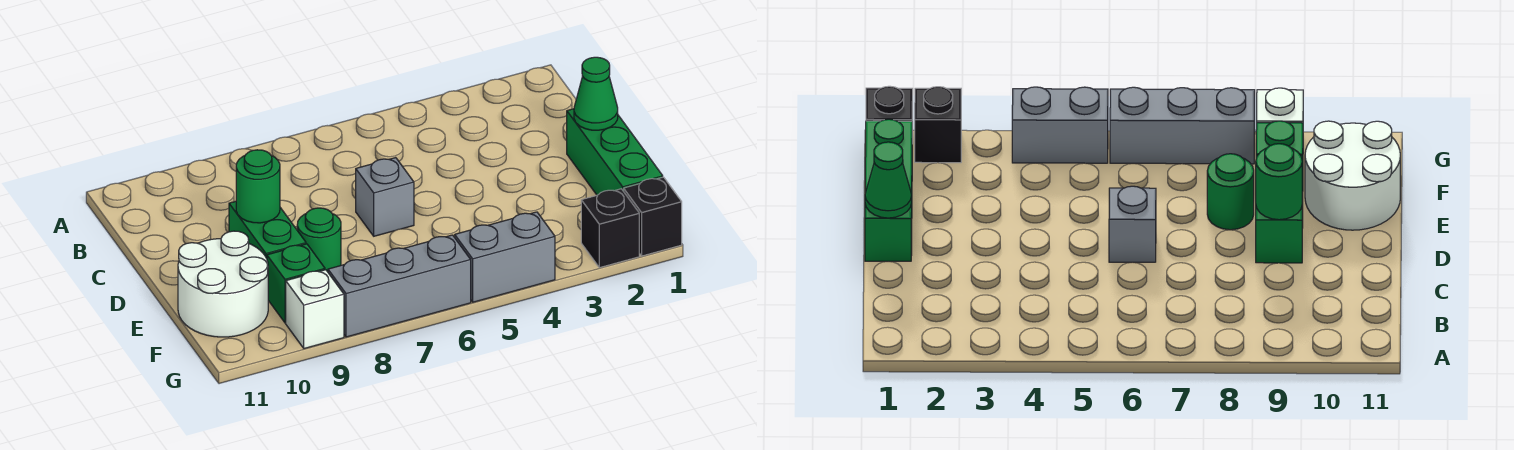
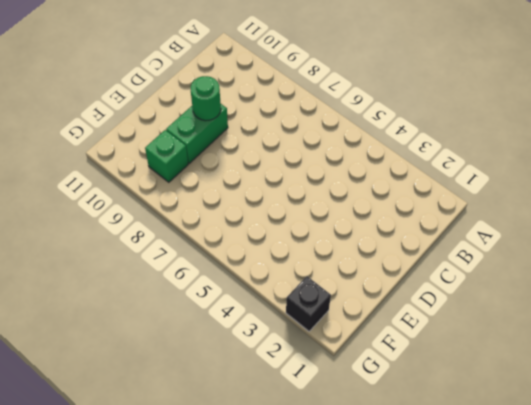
none -> green brick D1:F1 level 1
none -> grey brick D6 level 1
none -> green round brick E8 level 1

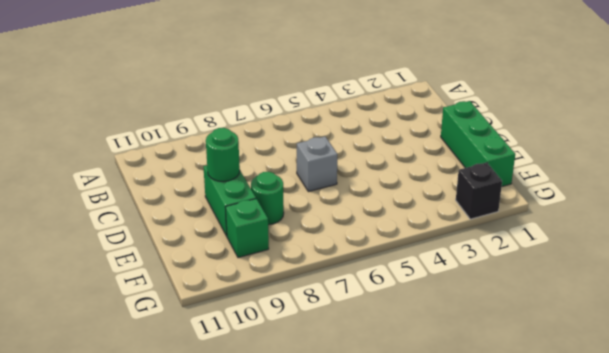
none -> white round brick E10:F11 level 1
none -> black brick G1 level 1
none -> grey brick G4:G5 level 1

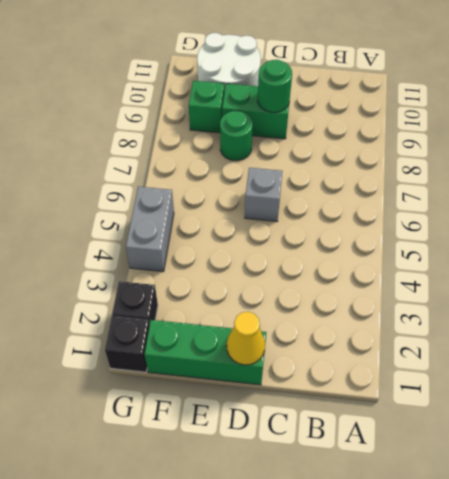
yellow cone D1 level 2 -> green cone D1 level 2
none -> grey brick G6:G8 level 1
none -> white brick G9 level 1

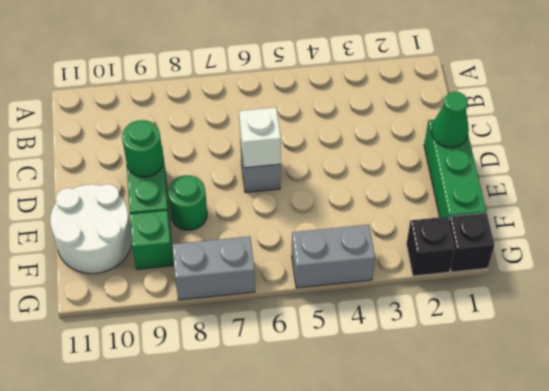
white brick D6 level 2 -> white brick G9 level 1
grey brick G7:G8 level 1 -> grey brick G6:G8 level 1

